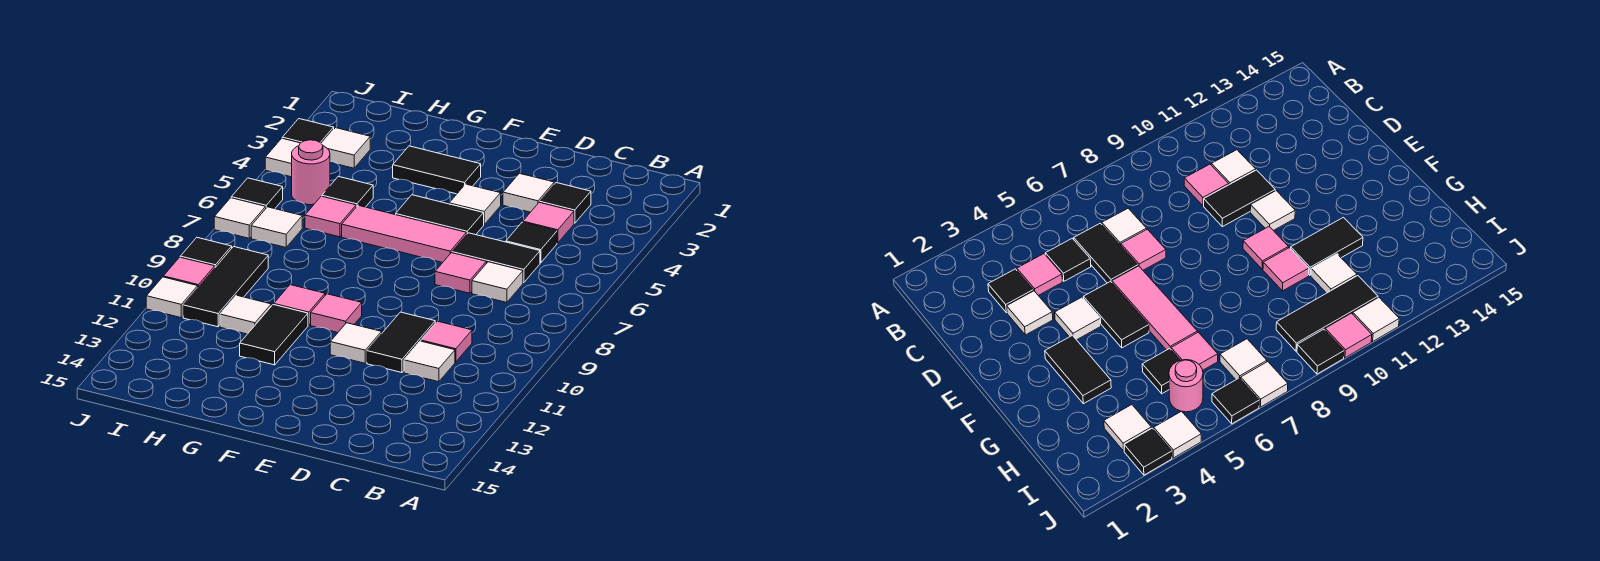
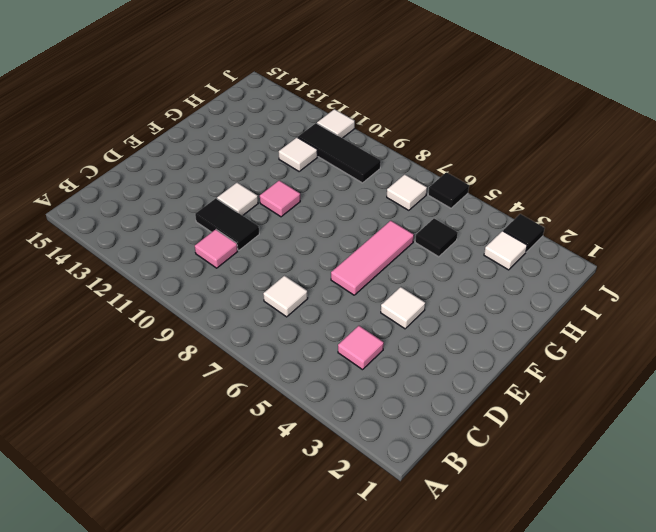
none -> black tile C3 level 1
none -> black tile C5 level 1
none -> black tile C6:D6 level 1
none -> white tile C11 level 1

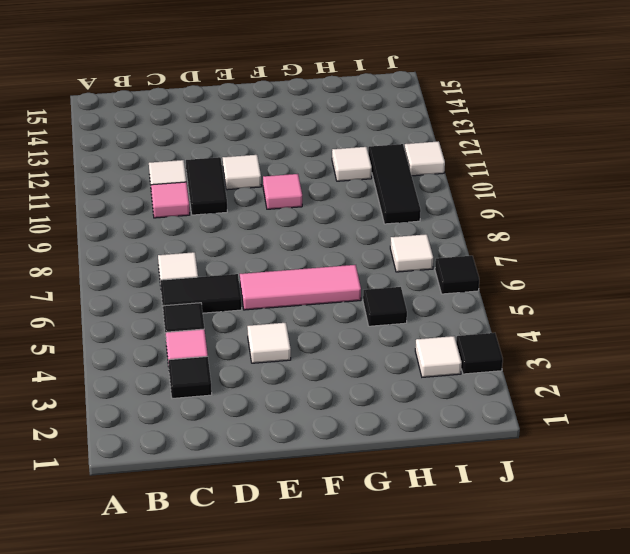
none -> white tile D3 level 1
none -> pink tile D7 level 1
none -> black tile E5:F5 level 1
none -> black tile F3:G3 level 1

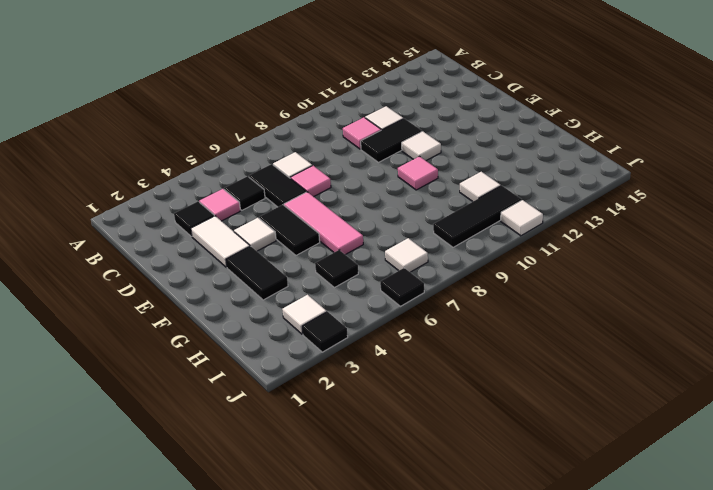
white tile D3:E3 level 1 -> white tile D3 level 1
none -> pink tile G10 level 1
none -> black tile G11:G12 level 1
none -> pink tile H6 level 1
none -> pink round brick I5 level 1

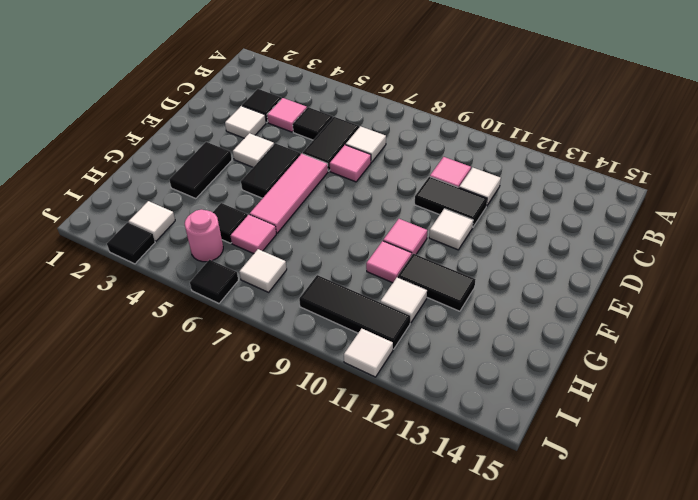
none -> white tile J4 level 1
none -> white tile J7 level 1
none -> black tile J9 level 1
none -> pink tile J10 level 1

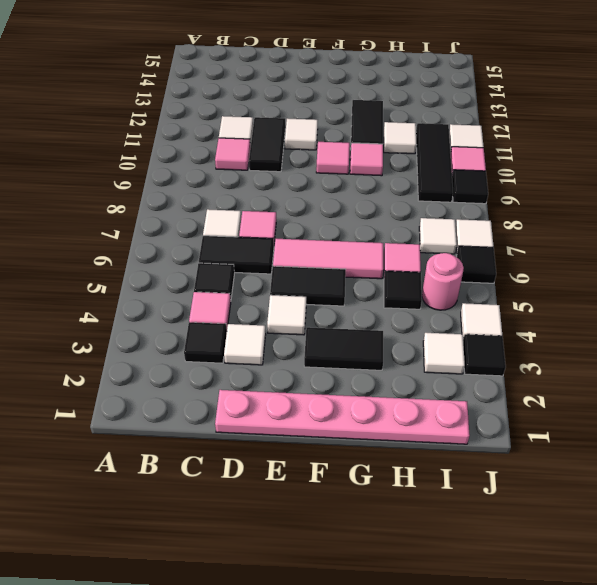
pink plate D1:I1 level 1 -> none

